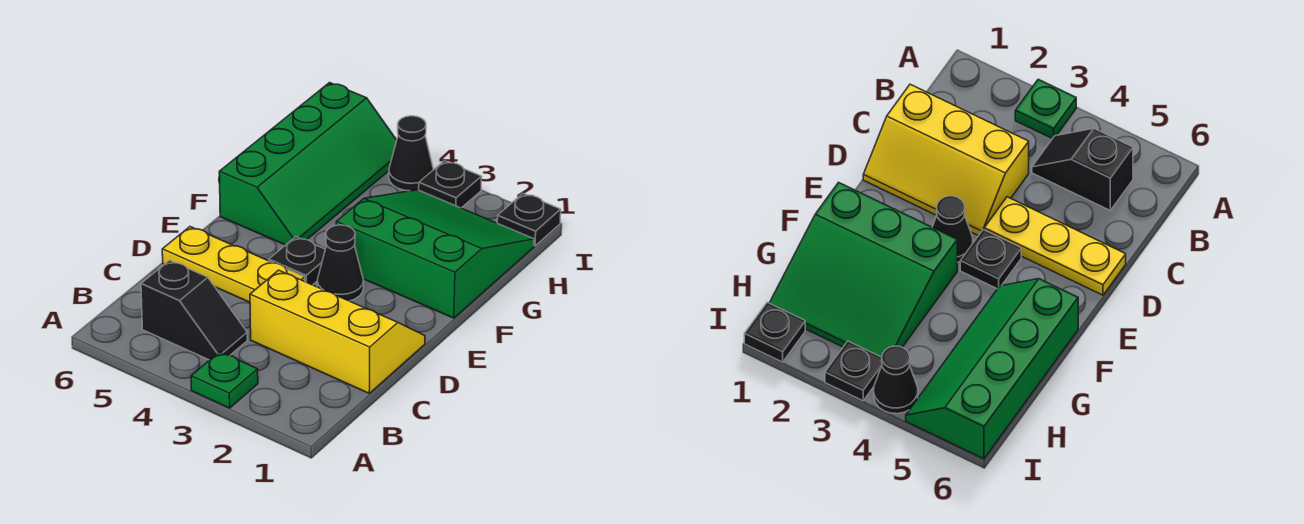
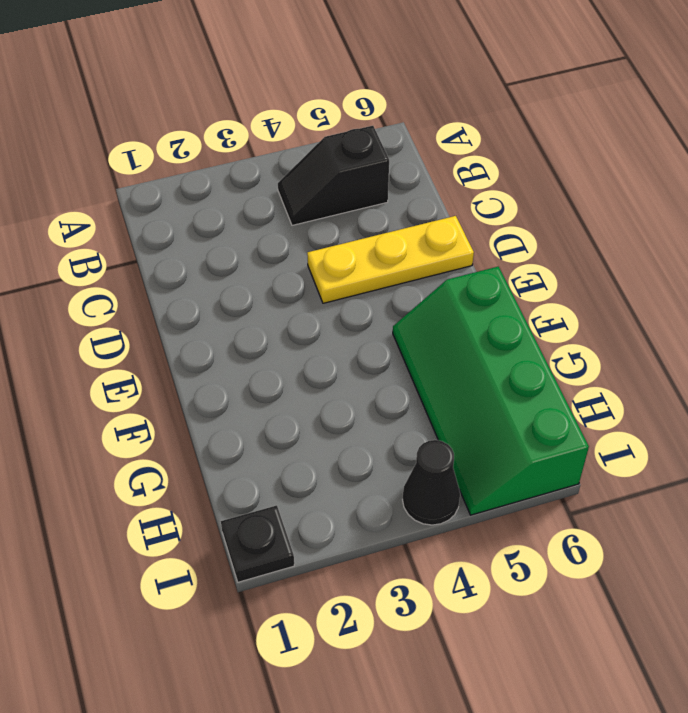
none -> green plate A3 level 1
none -> yellow slope C1:D3 level 1 top C

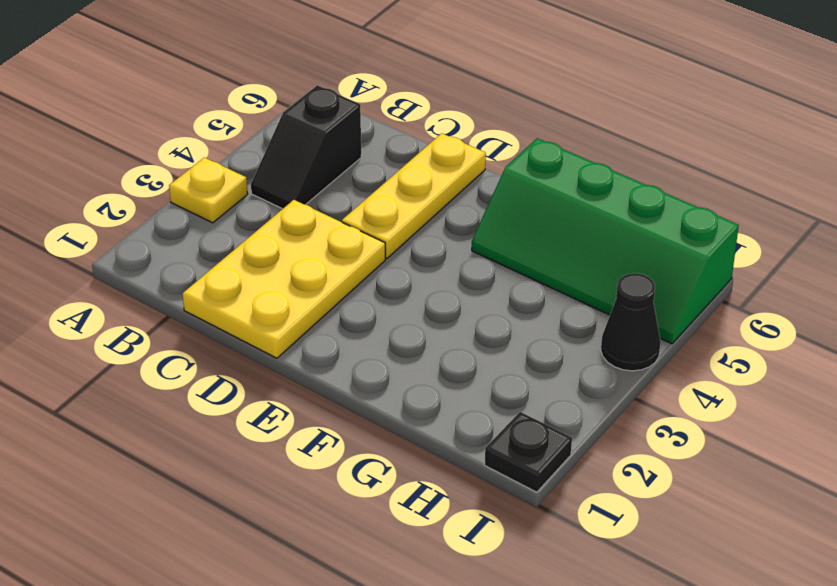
yellow plate A3 level 1 -> green plate A3 level 1
yellow plate C1:D3 level 1 -> yellow slope C1:D3 level 1 top C
none -> black cone E3 level 1
none -> black plate E4 level 1

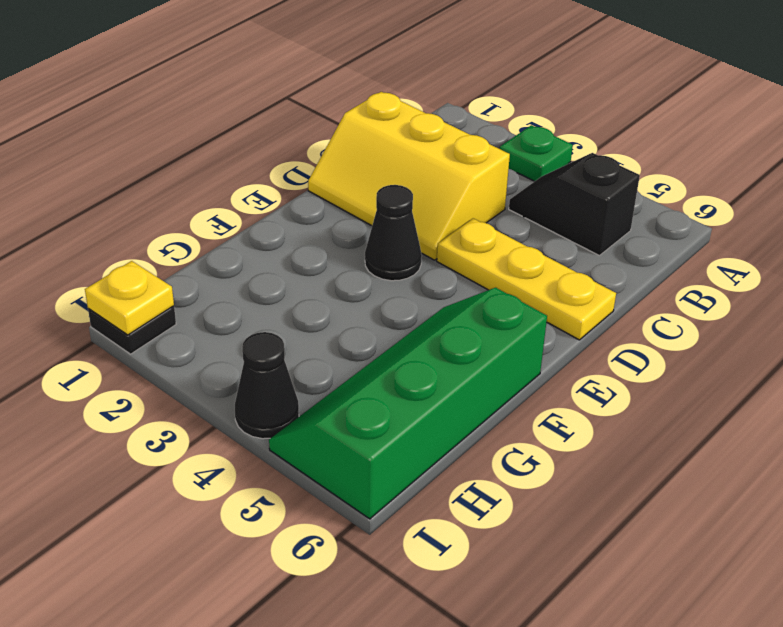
yellow plate I1 level 2 -> none
none -> black plate E4 level 1
none -> green slope F1:H3 level 1 top F

